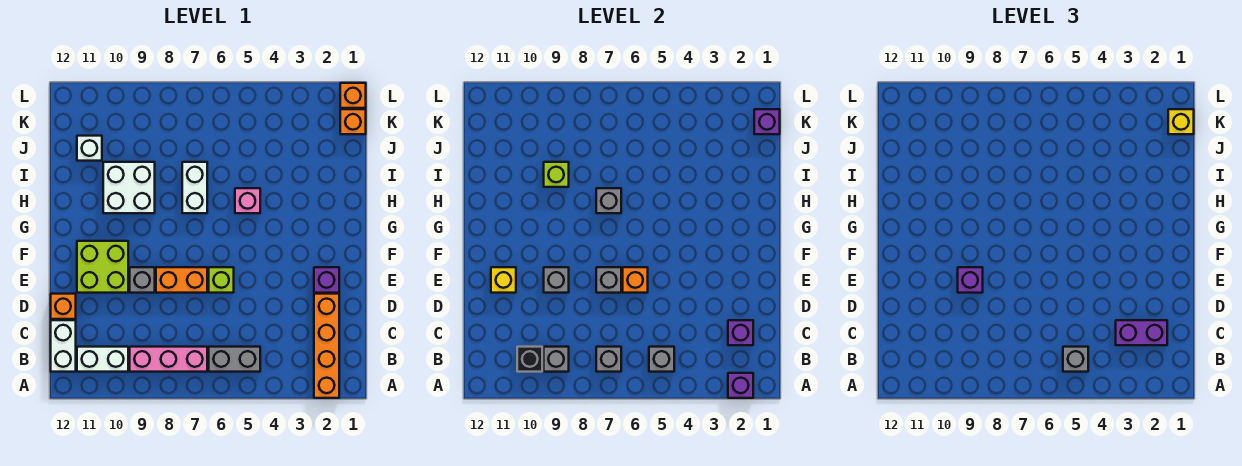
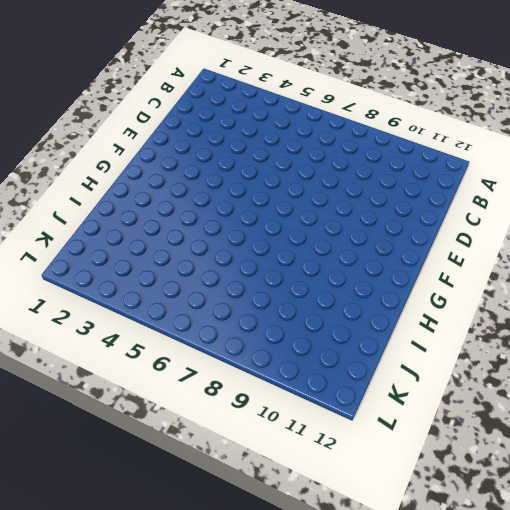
none -> orange brick A2:D2 level 1
none -> grey brick B5:B6 level 1
none -> pink brick B7:B9 level 1
none -> white brick B10:B11 level 1

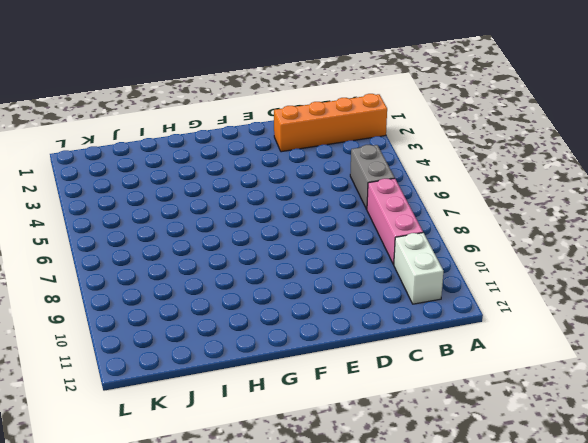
none -> white brick B12:C12 level 1
none -> orange brick D12 level 1
none -> purple brick E2 level 1
none -> lime brick E6 level 1

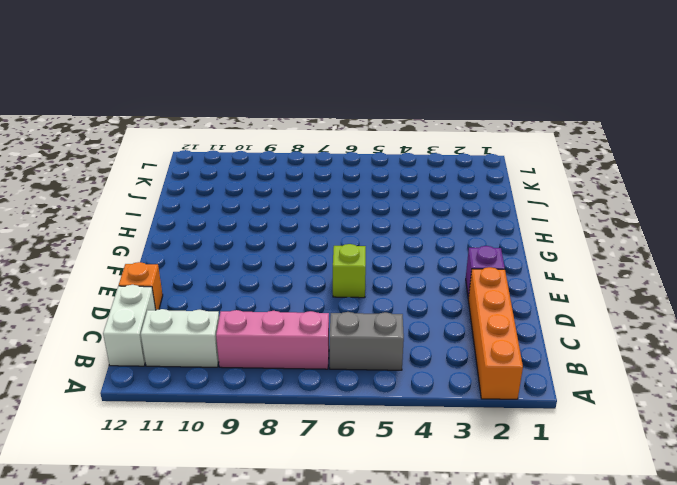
none -> orange brick E7:E8 level 1
none -> grey brick E9 level 1
none -> lime brick E10:F11 level 1
none -> pink brick H5 level 1

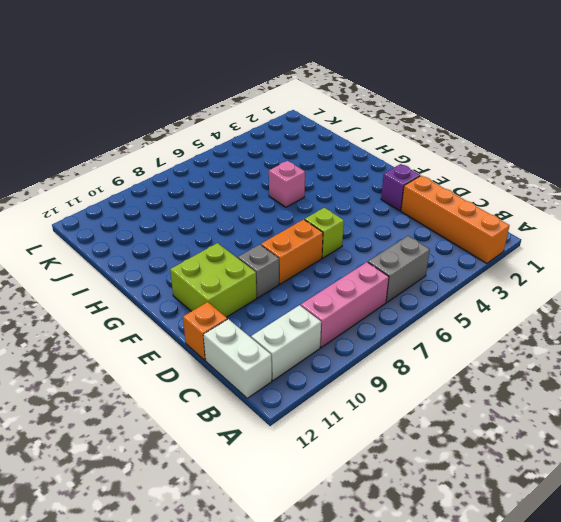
none -> white brick H7:I7 level 1
none -> white brick H9:I10 level 1
none -> white brick J11 level 1
none -> orange brick K1 level 1

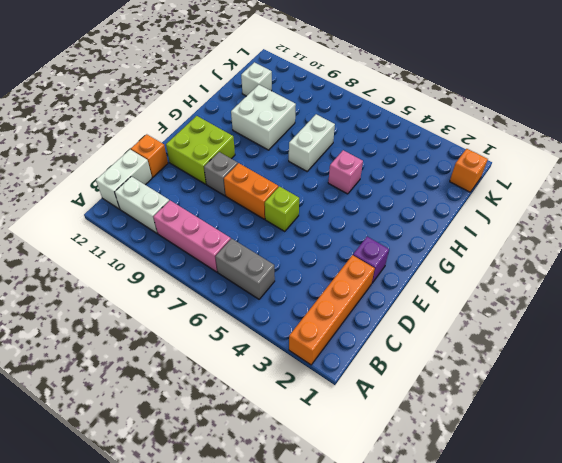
none -> orange brick L1 level 1
none -> purple brick A2 level 2
none -> grey brick B5 level 2
none -> grey brick B7 level 2

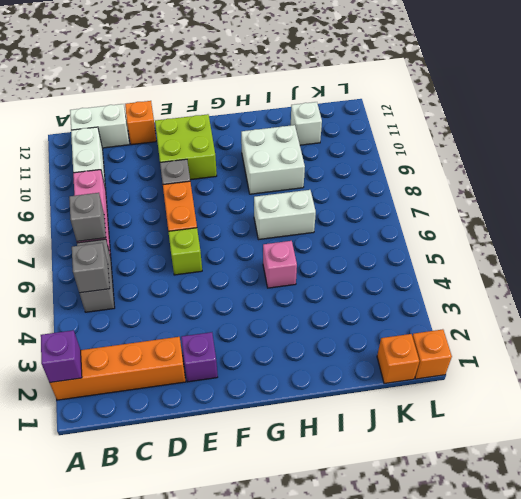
none -> grey brick B9 level 2
none -> black brick B10 level 2
none -> purple brick C2 level 2
none -> orange brick E6 level 2

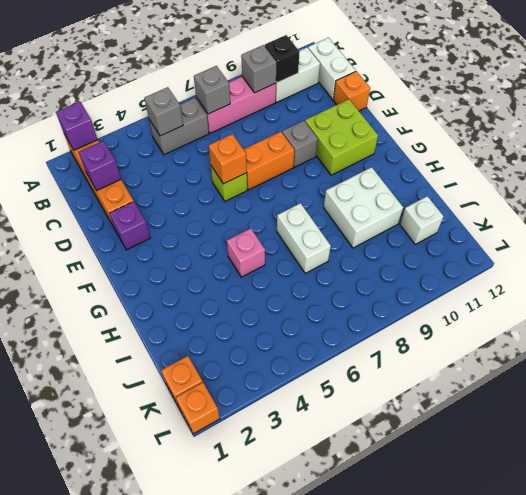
none -> grey brick E7 level 2
none -> grey brick E9 level 2
none -> yellow brick E11 level 2
none -> grey brick H7 level 2

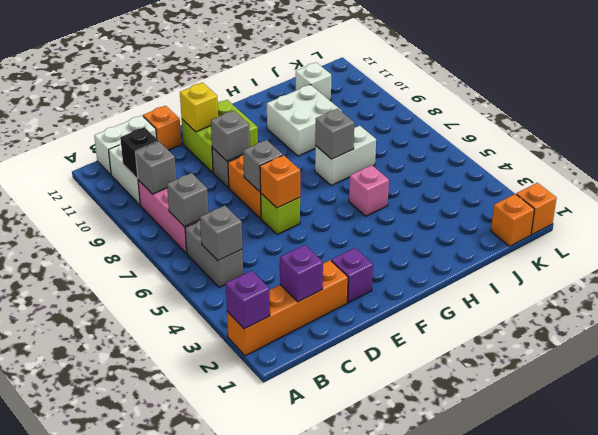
none -> lime brick I9 level 2
none -> purple brick K1 level 2
none -> grey brick B5 level 3
none -> purple brick C2:C3 level 3

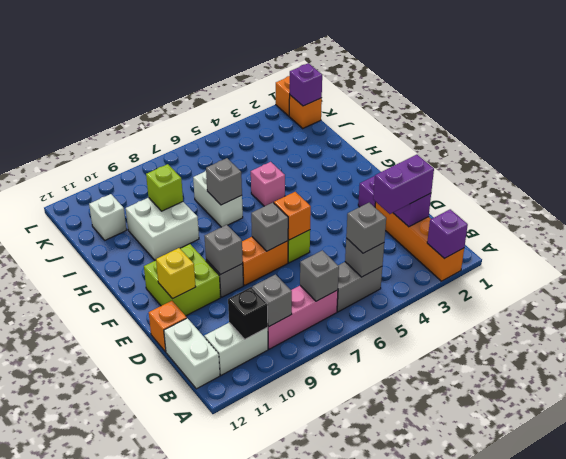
none -> purple brick E9 level 3
none -> yellow brick K1 level 3

